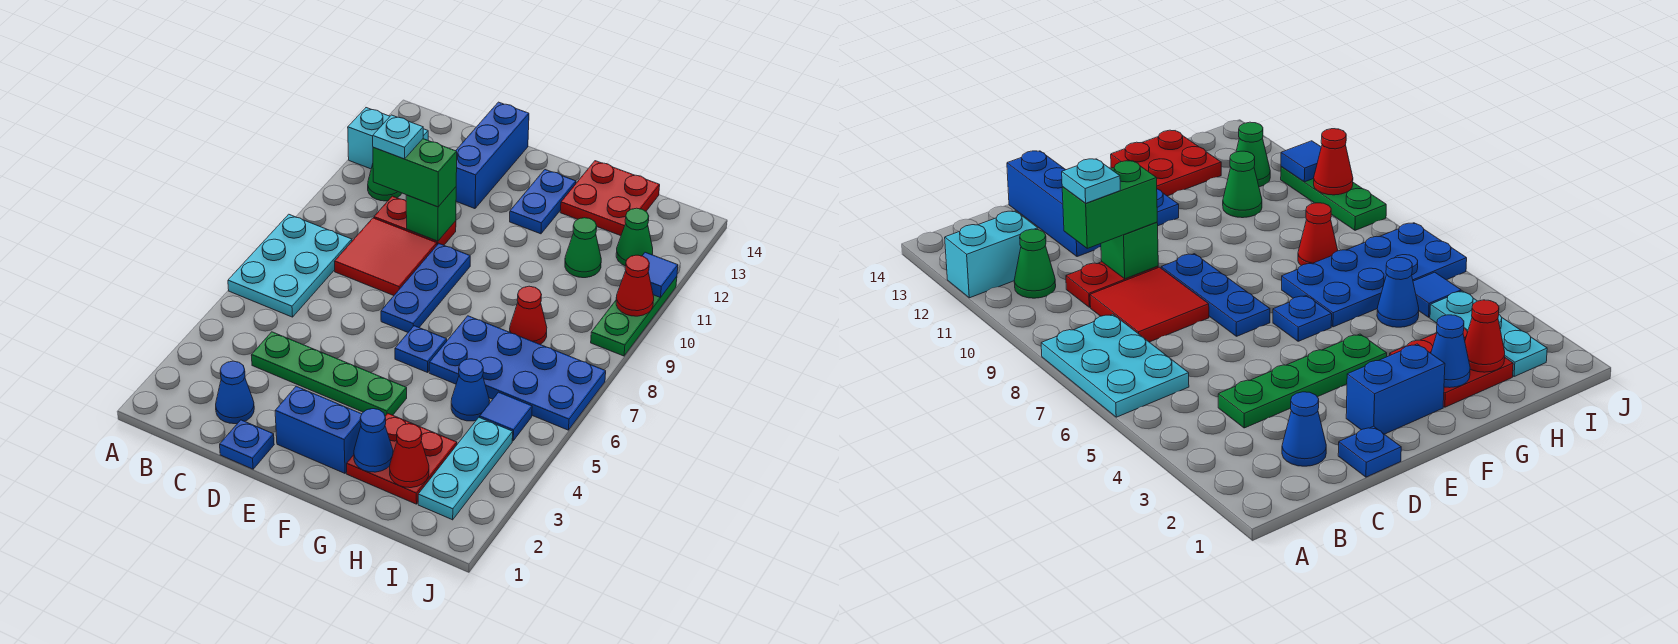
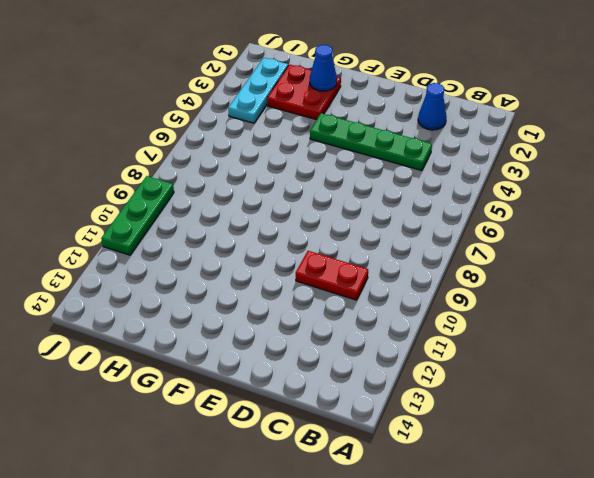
none -> cyan plate A6:B8 level 1
none -> cyan brick A12:B12 level 1
none -> green cone B11 level 1
none -> red tile C8:D9 level 1

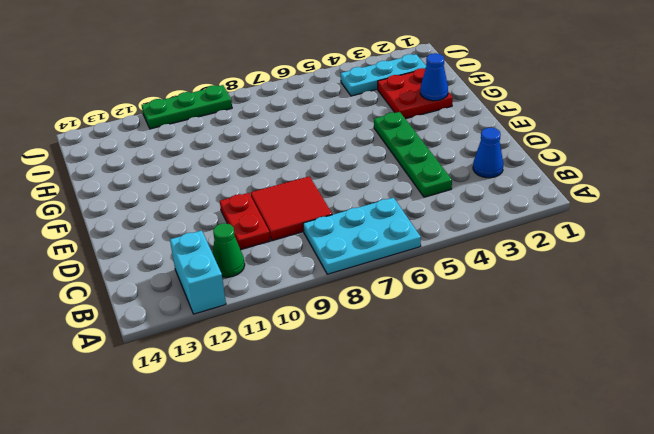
none -> blue plate D1 level 1
none -> blue brick D12:D14 level 1
none -> blue brick E2:F2 level 1
none -> blue plate E7:E9 level 1

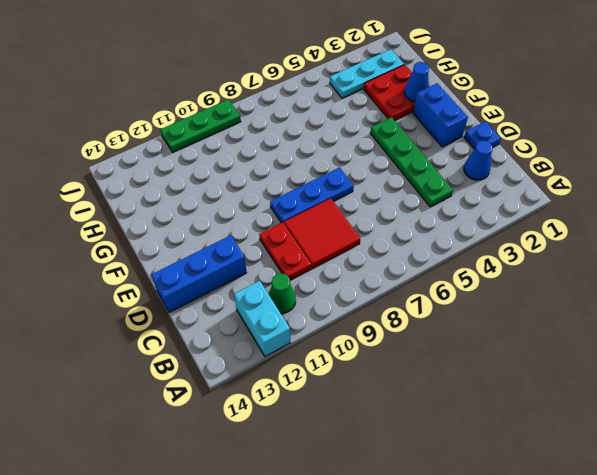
none -> cyan plate A6:B8 level 1
none -> blue plate F6 level 1
none -> blue plate F12:F13 level 1
none -> blue plate G6:J7 level 1

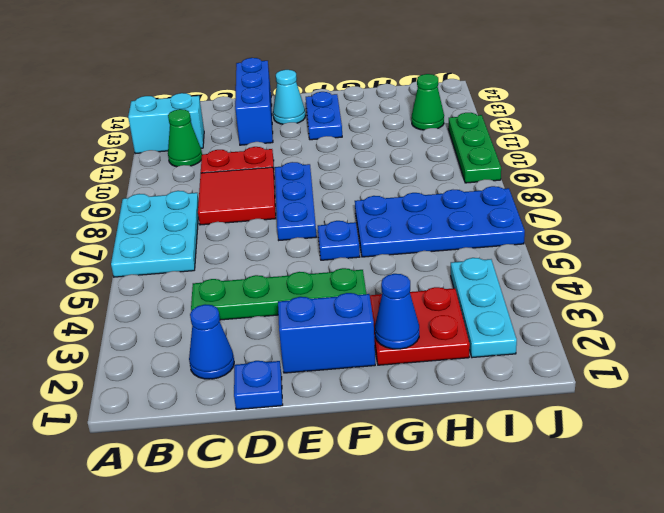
cyan cone E13 level 1 -> none
none -> red plate G13:H14 level 1
none -> blue cone H5 level 1
none -> red cone H8 level 1
none -> green cone H11 level 1

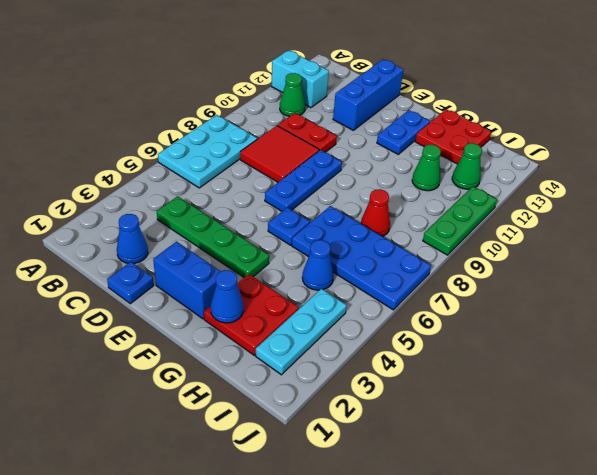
none -> blue tile I5 level 1
none -> green brick D10 level 2
none -> red cone H2 level 2
none -> red cone J10 level 2

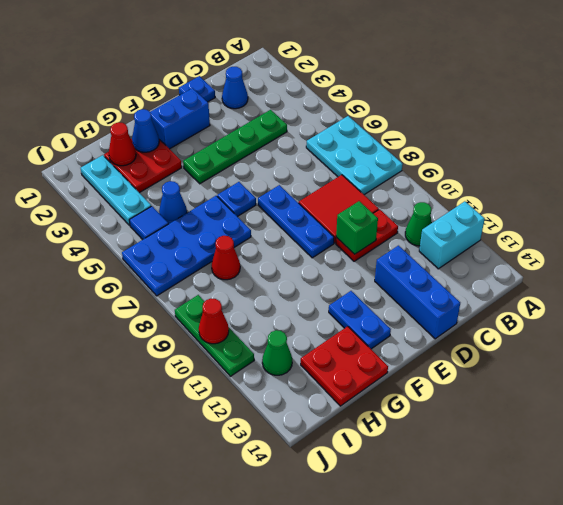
none -> green cone H11 level 1
none -> blue tile J11 level 2
none -> green brick C10:D10 level 3
none -> cyan plate C10 level 4

